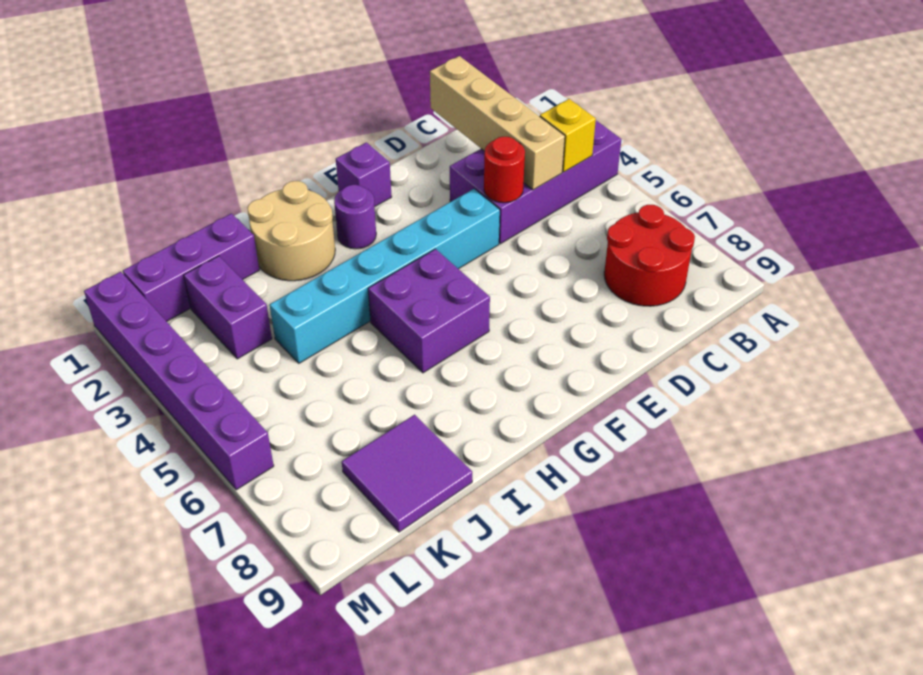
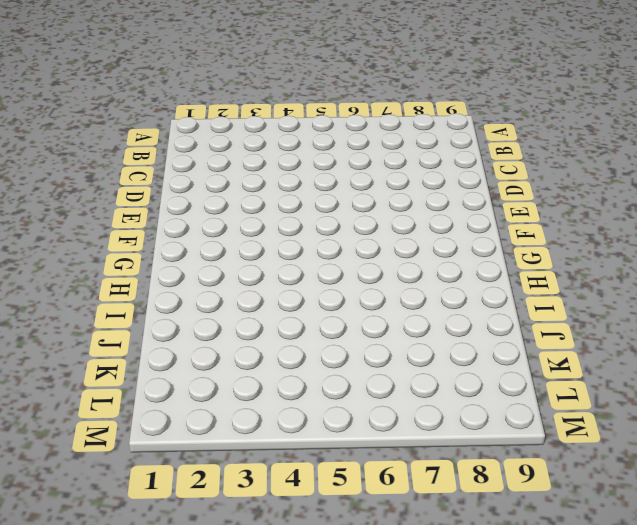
none -> purple brick A3:D4 level 1
none -> red round brick B7:C8 level 1
none -> cyan brick E4:J4 level 1

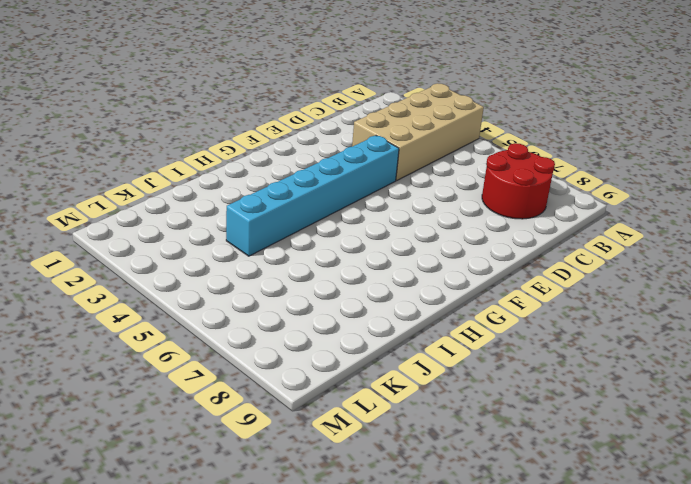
tan brick A3:D4 level 1 -> purple brick A3:D4 level 1
none -> purple brick F1 level 1
none -> purple round brick G2 level 1
none -> purple brick G5:H6 level 1

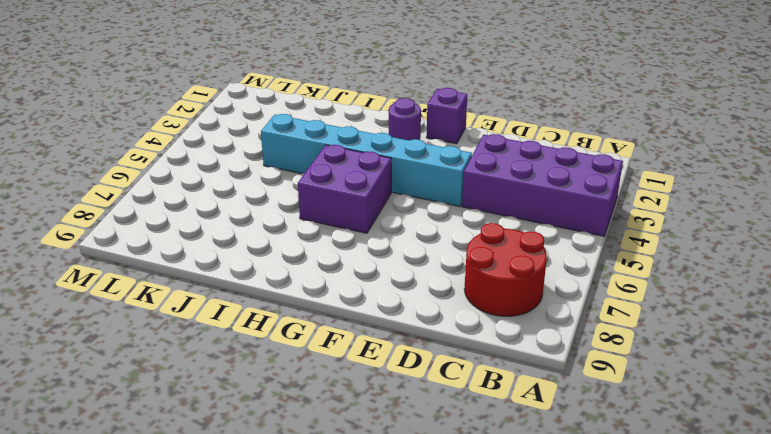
none -> tan round brick H1:I2 level 1
none -> purple brick J1:L1 level 1
none -> purple tile J8:K9 level 1

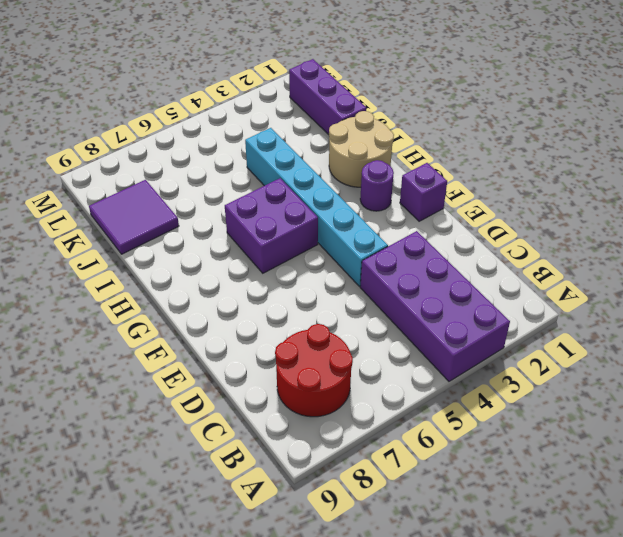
none -> purple brick K2:K3 level 1
none -> purple brick M1:M6 level 1
none -> yellow brick B4 level 2

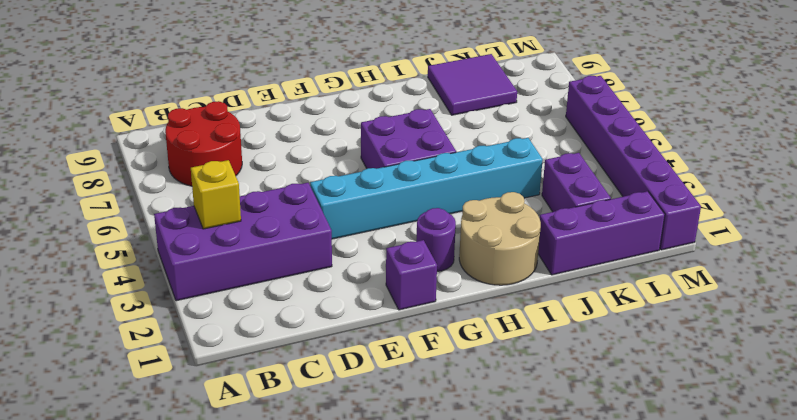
none -> tan brick C1:C4 level 2
none -> red round brick D4 level 2

